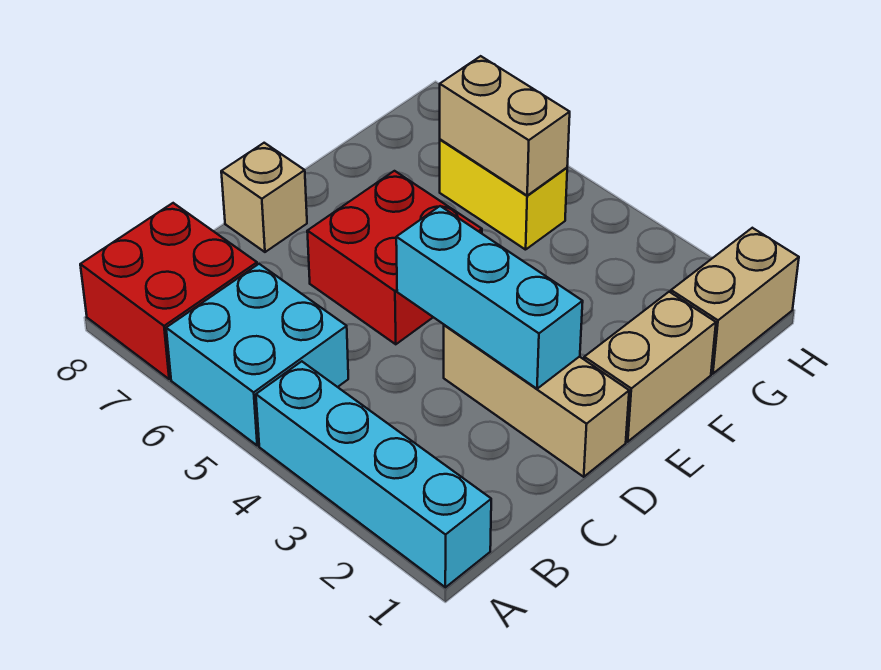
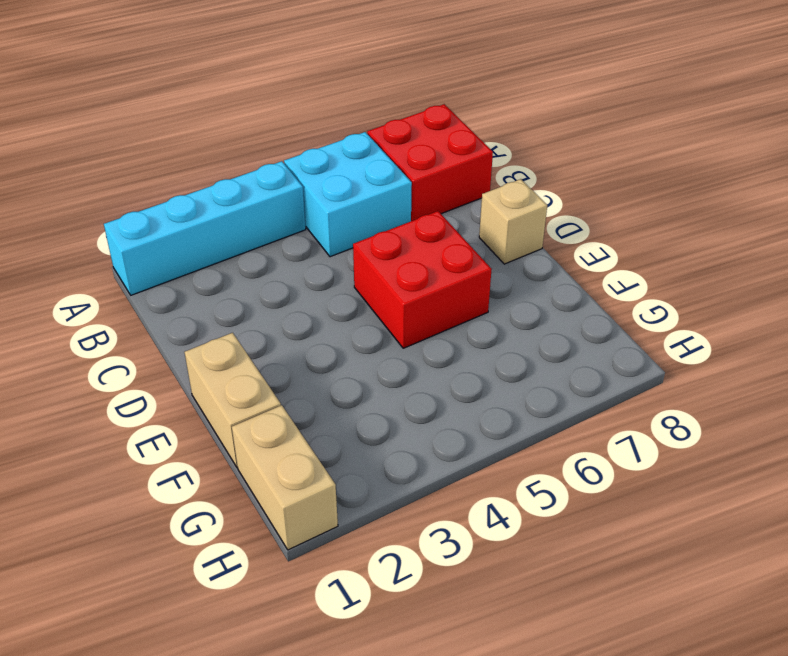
none -> tan brick D1:D3 level 1
none -> yellow brick G5:G6 level 1

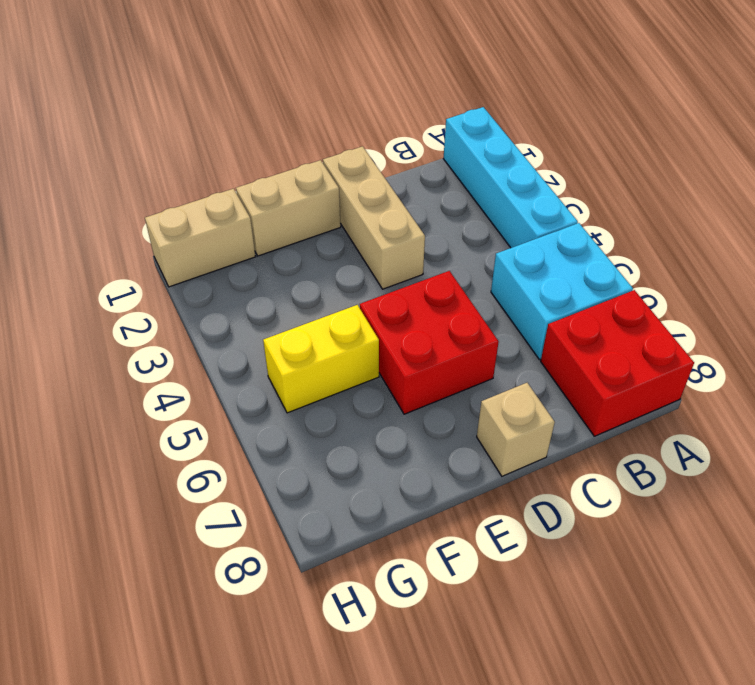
yellow brick F5:G5 level 1 -> yellow brick G5:G6 level 1
none -> cyan brick D2:D4 level 2
none -> tan brick G5:G6 level 2

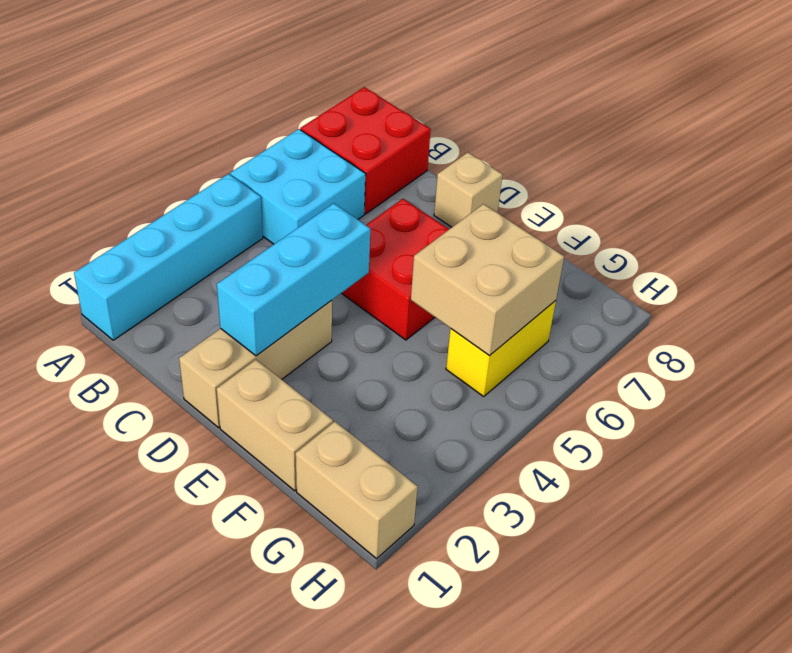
tan brick F5:G6 level 2 -> tan brick G5:G6 level 2

